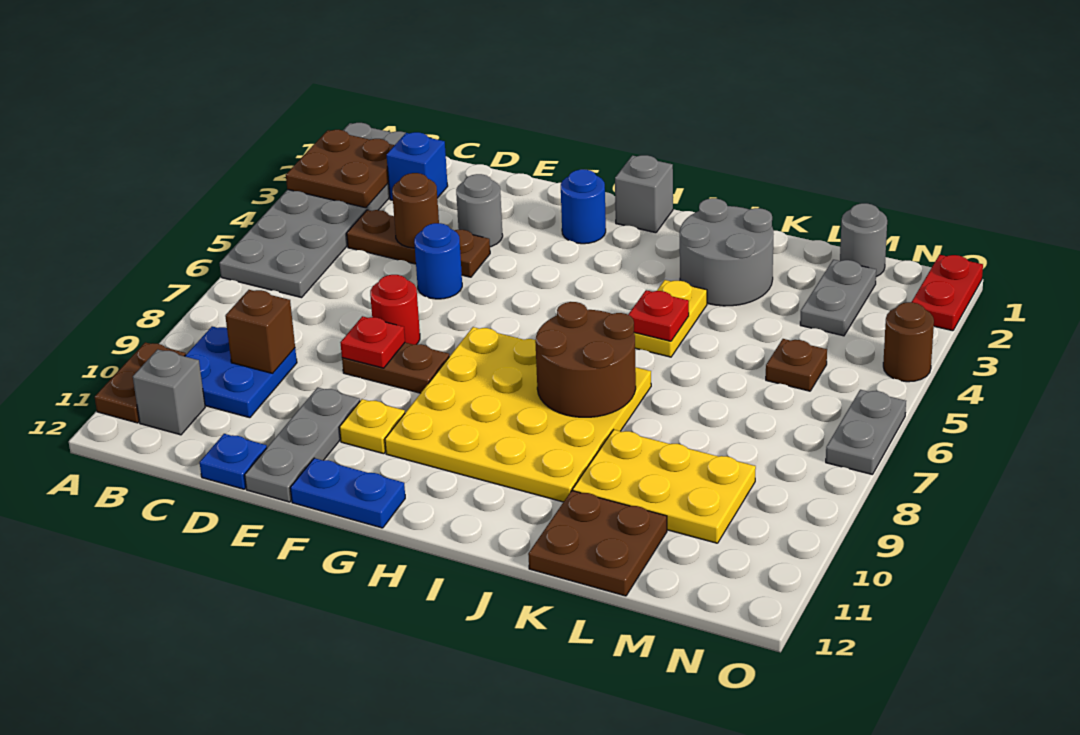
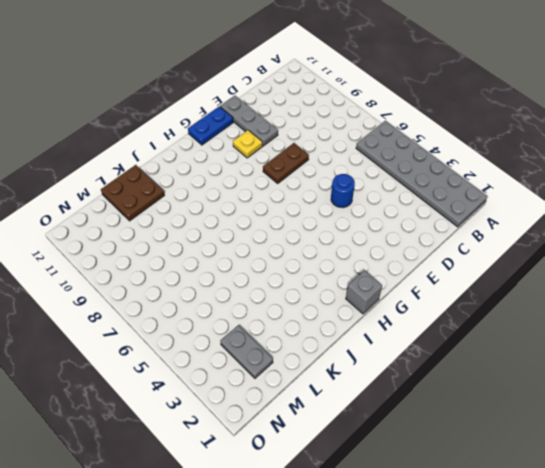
none -> brown plate A10:A11 level 1
none -> blue plate B9:C10 level 1
none -> grey brick B11 level 1
none -> blue brick C2 level 1

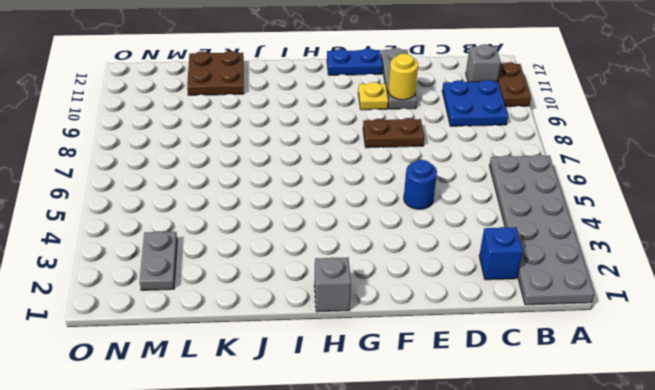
yellow round brick E10 level 2 -> none
none -> brown plate C4:E4 level 1
none -> blue plate D12 level 1
none -> grey round brick E3 level 1
none -> red round brick E7 level 1

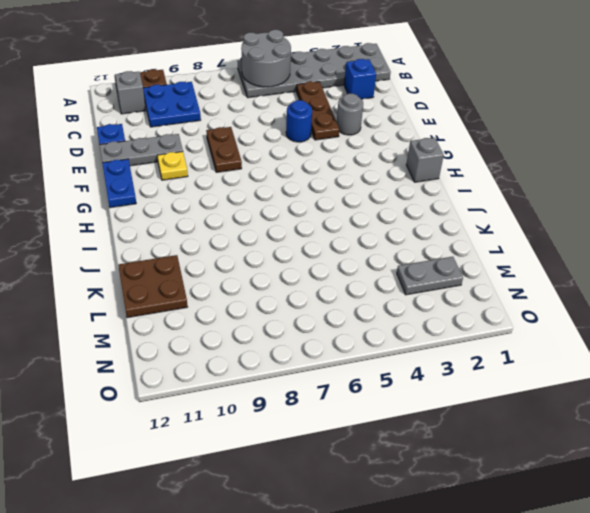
grey round brick A5:B6 level 2 -> grey round brick J2:K3 level 1
none -> red round brick E7 level 1
none -> blue round brick G2 level 1
none -> yellow plate G7:J10 level 1
none -> yellow plate J4:J5 level 1

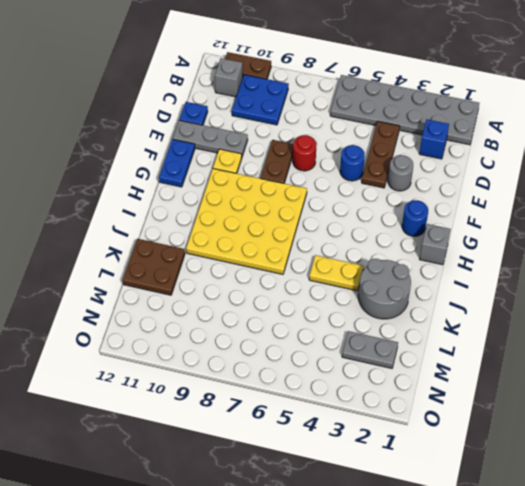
none -> yellow plate K9:M10 level 1
none -> grey round brick M1 level 1
none -> brown plate M5 level 1
none -> red plate O1:O2 level 1

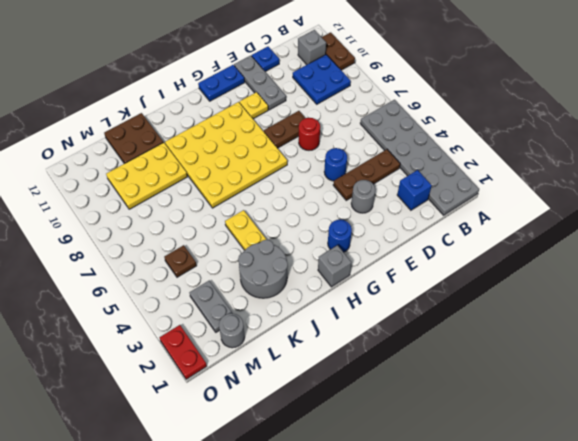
none -> brown round brick O4 level 1
none -> grey plate O6:O7 level 1
none -> brown plate A2:B3 level 2
none -> brown brick C9 level 2

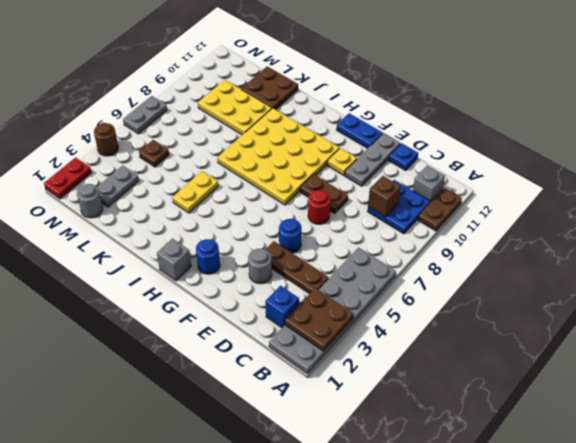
none -> grey round brick J2:K3 level 1
none -> brown round brick D4 level 2
none -> red plate E8 level 2
none -> brown round brick I7:J8 level 2

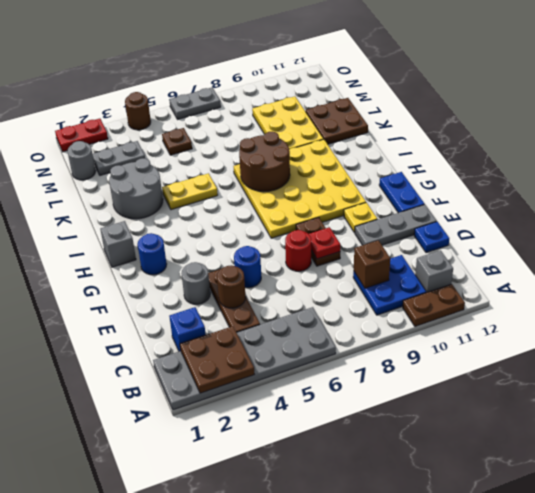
none -> red plate J5 level 2

